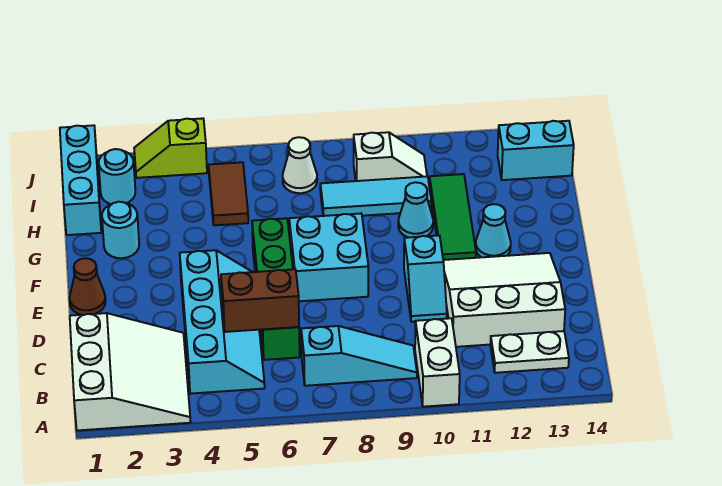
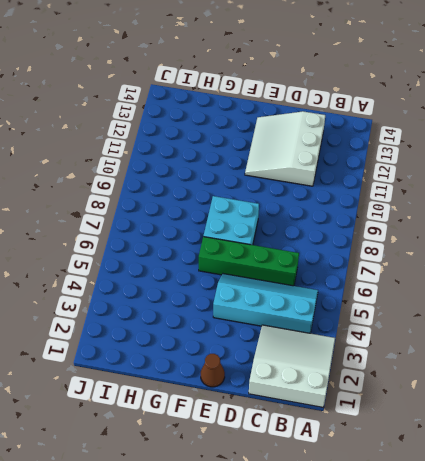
none -> white brick A10:B10 level 1
none -> cyan slope B7:B9 level 1 top 7
none -> white plate B12:B13 level 1

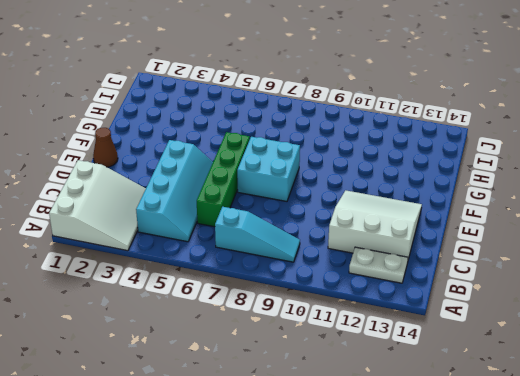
none -> white brick A10:B10 level 1
none -> cyan slope D10:E10 level 1 top E
none -> green tile F11:H11 level 1

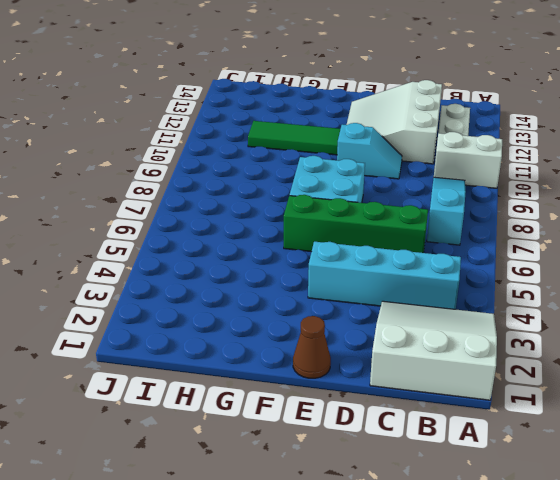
none -> cyan cone F12 level 1
none -> cyan round brick G2 level 1
none -> cyan cone G10 level 1

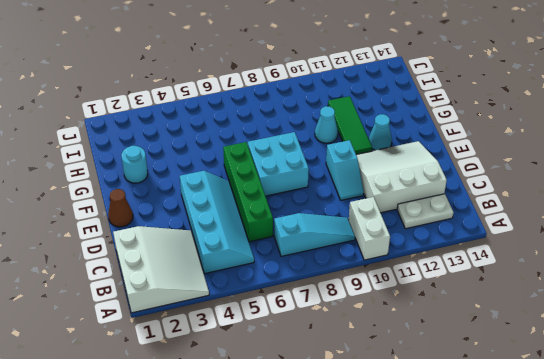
none -> cyan brick H1:J1 level 1
none -> brown tile H5:I5 level 1
none -> cyan tile H8:H10 level 1

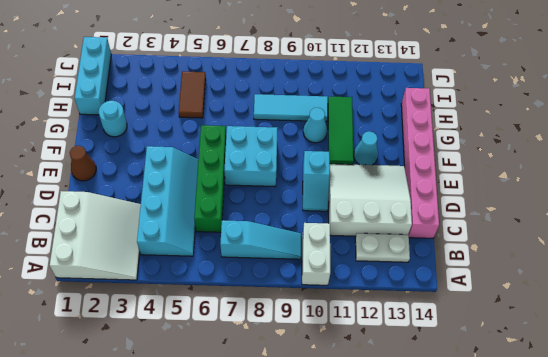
pink brick C14:H14 level 1 -> none
none -> cyan round brick I2 level 1
none -> white cone I7 level 1
none -> white slope I9:I10 level 1 top 9

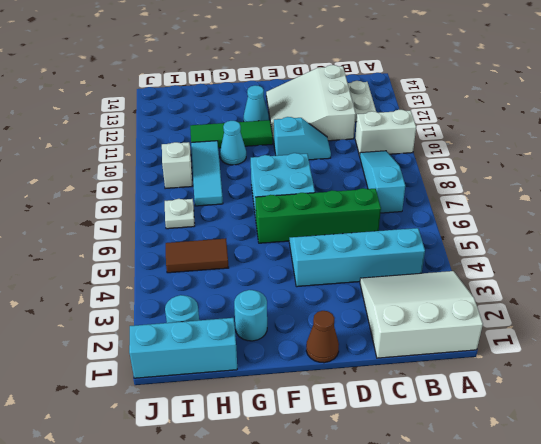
white plate I7 level 1 -> white cone I7 level 1
none -> cyan brick I13:I14 level 1
none -> lime slope J3:J4 level 1 top 4
none -> brown brick C5:C6 level 2

